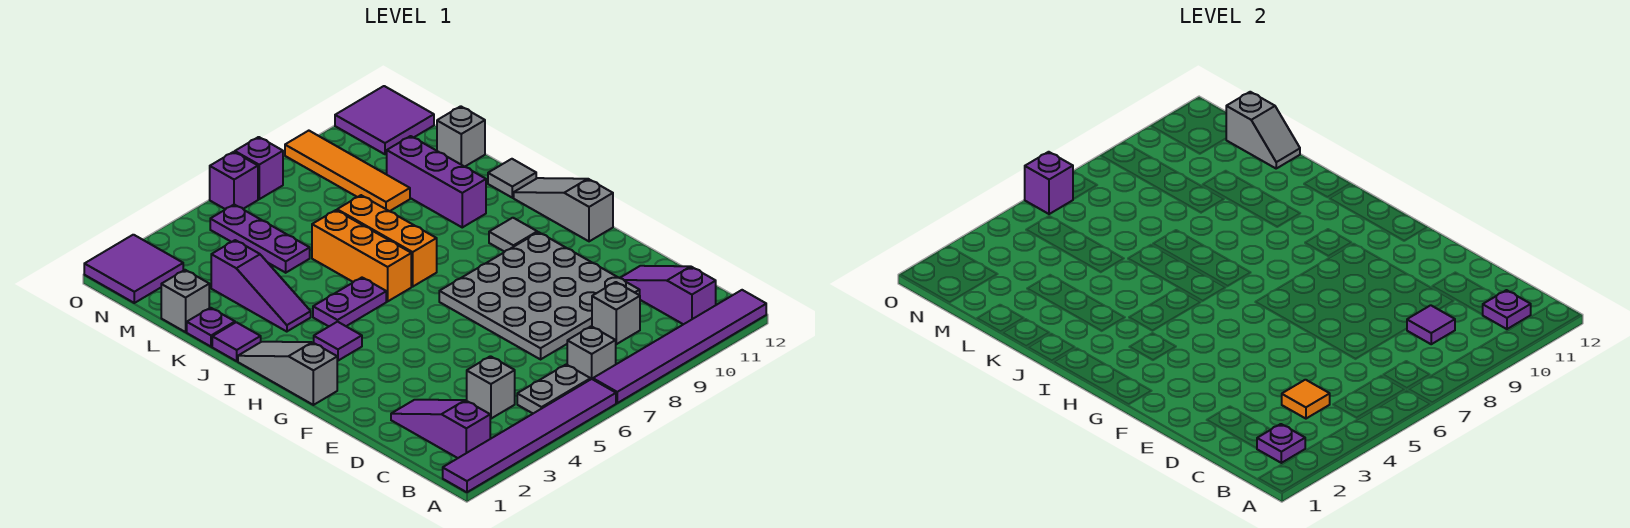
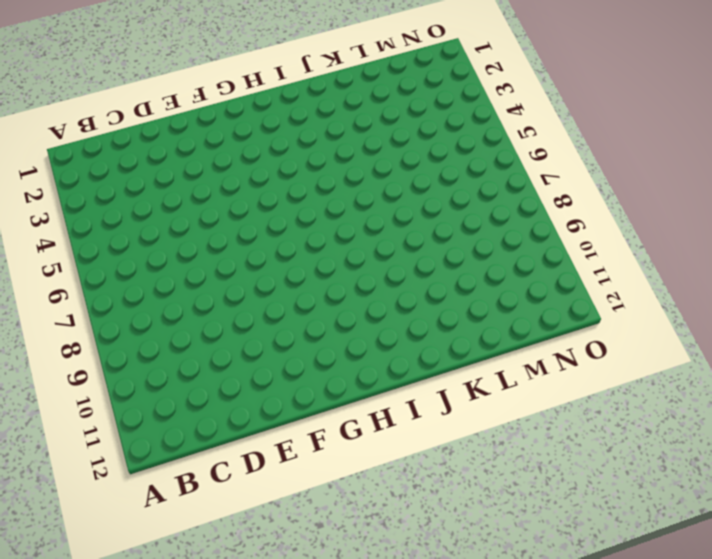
none -> purple tile A1:A6 level 1
none -> purple tile A7:A12 level 1
none -> purple slope B2:D2 level 1 top B
none -> grey plate B5:B6 level 1

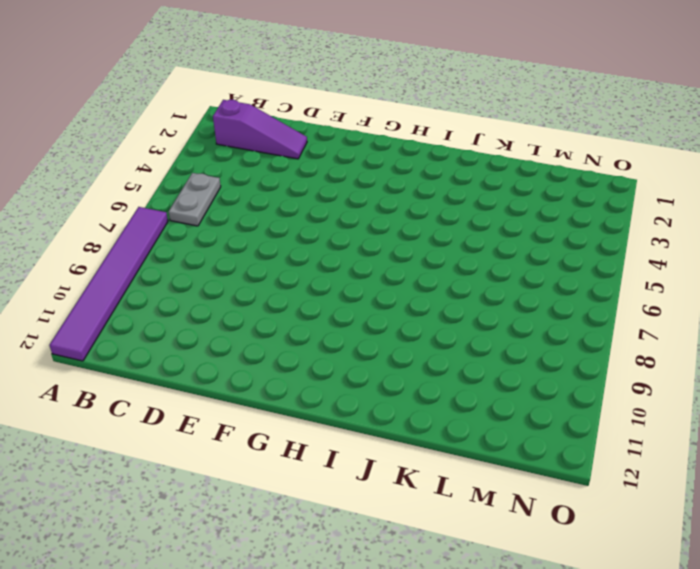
none -> purple tile A1:A6 level 1
none -> grey brick B7 level 1
none -> purple slope B11:D11 level 1 top B
none -> grey brick C4 level 1

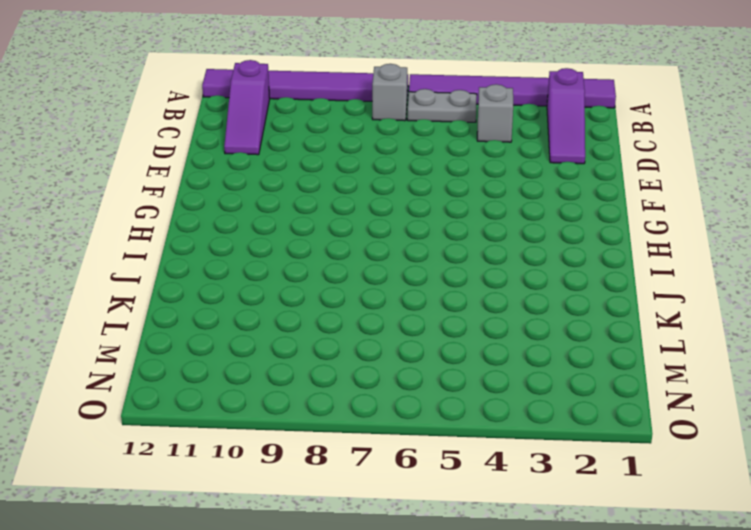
none -> grey brick C9 level 1
none -> grey plate D7:G10 level 1
none -> grey slope G1:I1 level 1 top G
none -> grey slope G12:I12 level 1 top G

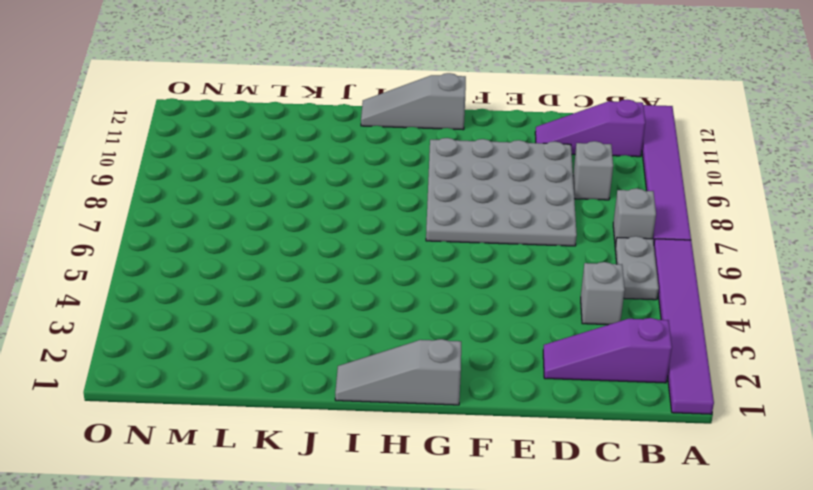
none -> purple tile H3 level 1
none -> grey tile H10 level 1
none -> purple plate I4:I5 level 1
none -> orange brick I6:K6 level 1

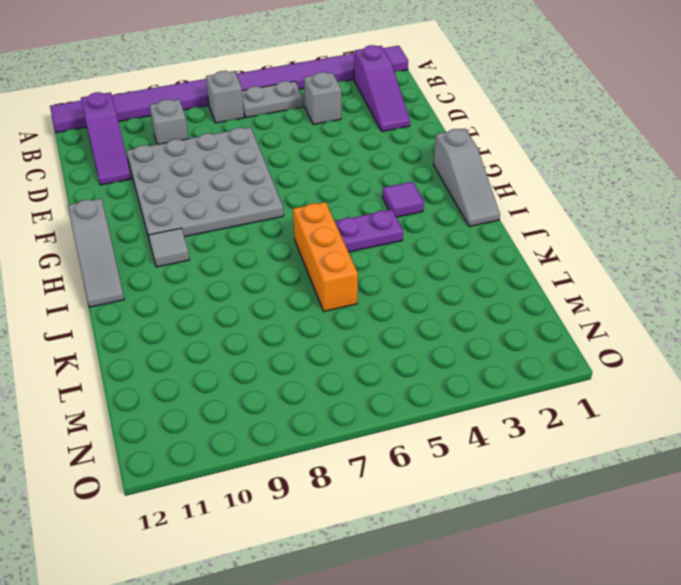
none -> orange brick I7:K7 level 1
none -> purple tile J1 level 1
none -> purple slope J3:L3 level 1 top L
none -> purple brick J10:L10 level 1

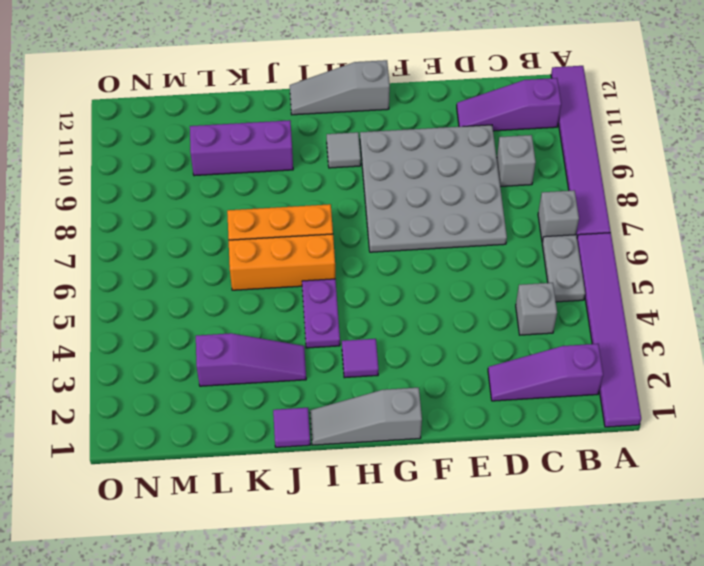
none -> grey tile J12 level 1
none -> purple plate K1 level 1
none -> grey brick L1 level 1
none -> purple plate L5:N5 level 1

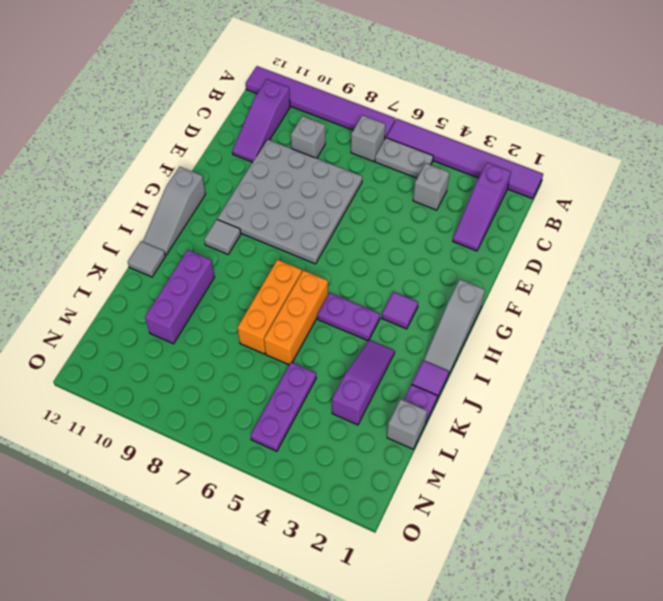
none -> orange tile L9:O9 level 1
none -> grey brick L12 level 1
none -> purple tile N1:O2 level 1
none -> purple tile N11:O12 level 1

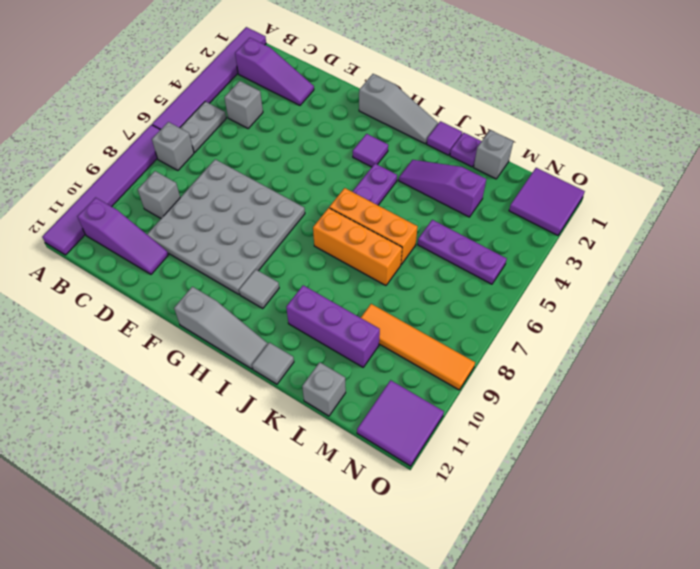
none -> purple brick O6 level 1
none -> purple brick O7 level 1
none -> purple plate B2 level 2
none -> purple plate B11 level 2

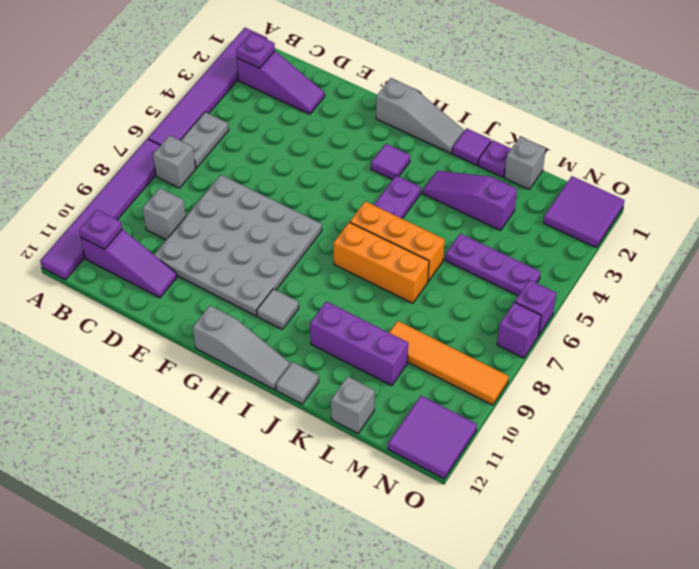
none -> grey brick C4 level 1
none -> orange tile C4 level 2
none -> purple tile C9 level 2
none -> grey slope L12:M12 level 2 top M

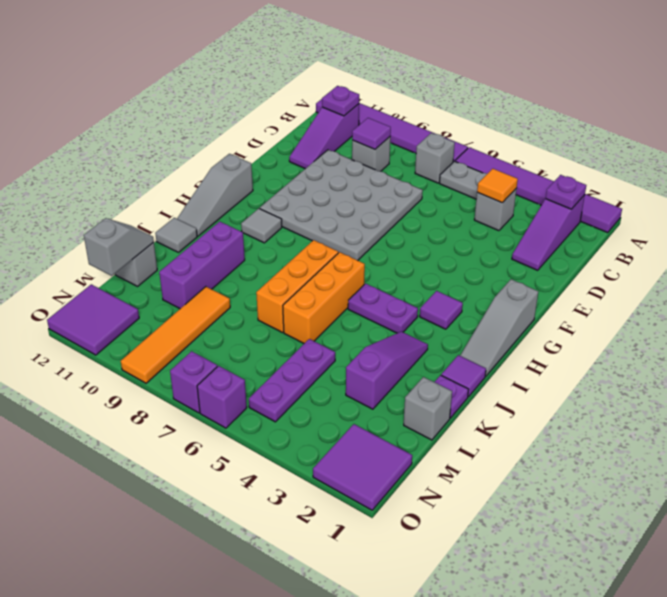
none -> purple brick O6 level 2

